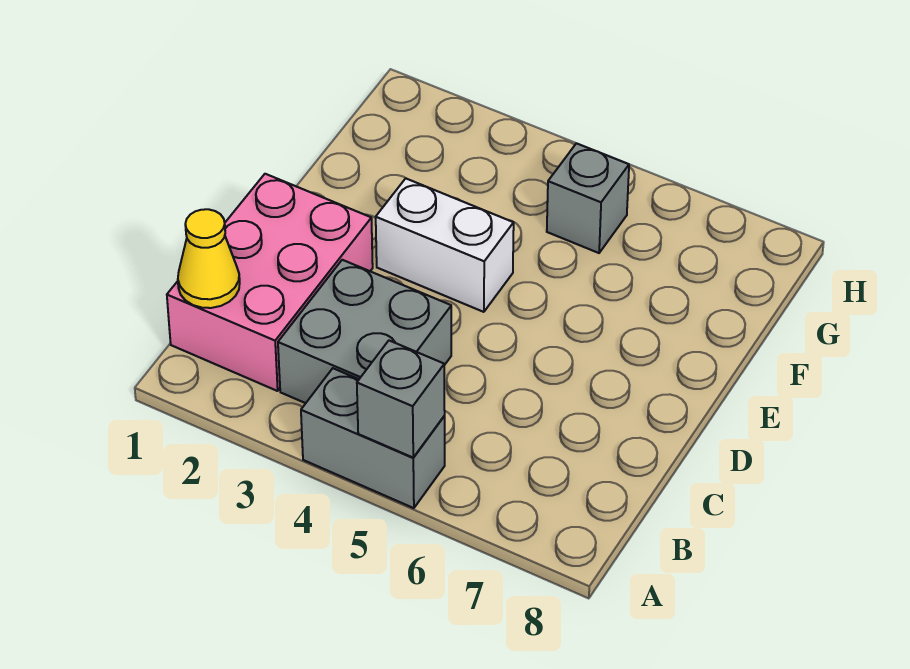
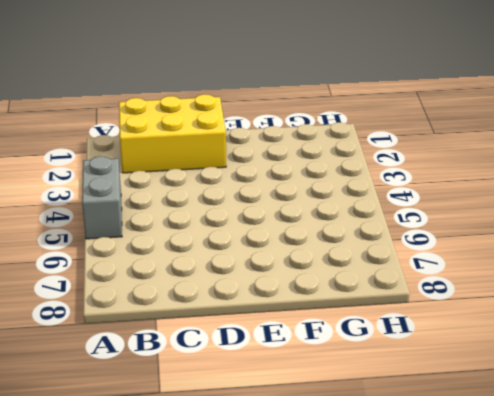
yellow brick B1:D2 level 1 -> pink brick B1:D2 level 1
none -> grey brick B3:C4 level 1
none -> white brick E3:E4 level 1

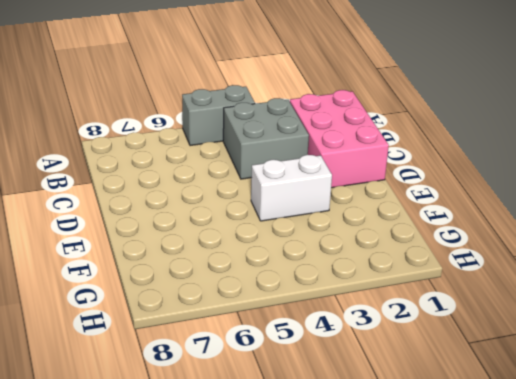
none -> grey brick G5 level 1
none -> grey brick A5 level 2

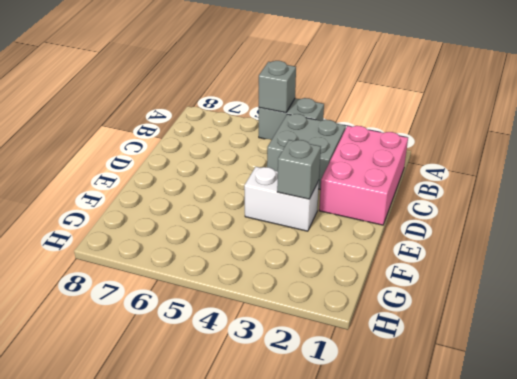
grey brick E3 level 2 -> grey brick G5 level 1
none -> yellow cone B1 level 2

